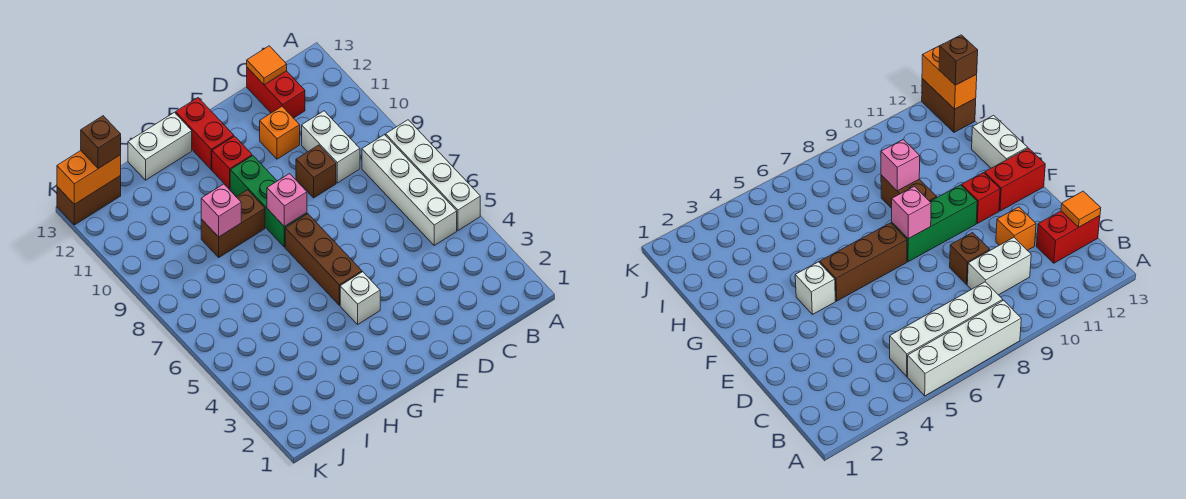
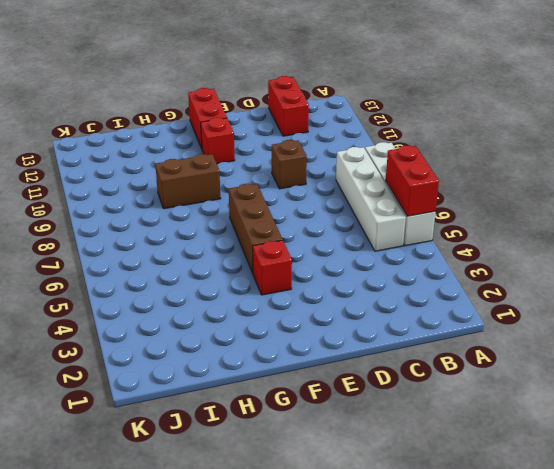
red brick A5:A6 level 2 -> none
red brick F4 level 1 -> white brick F4 level 1
none -> white brick C9:C10 level 1
none -> orange brick D11 level 1
none -> green brick F8:F10 level 1

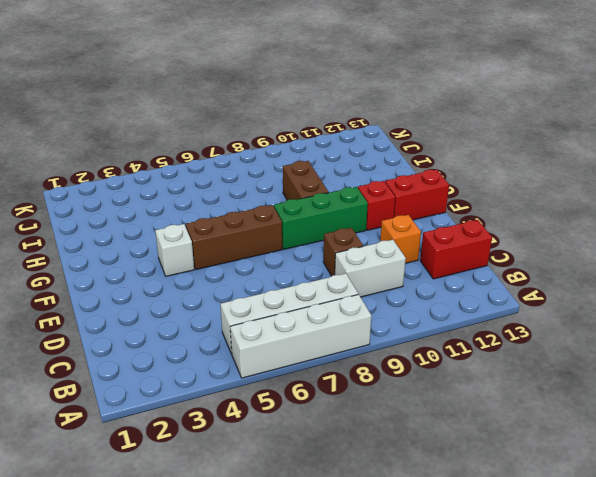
none -> white brick G13:H13 level 1
none -> brown brick J13:K13 level 1
none -> orange tile C13 level 2

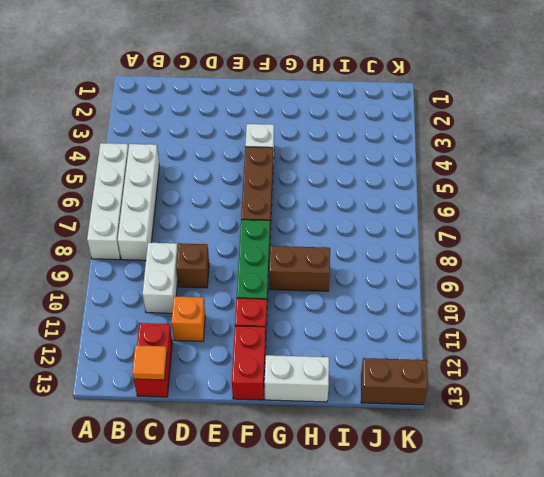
none -> pink brick F8 level 2
none -> pink brick H9 level 2
none -> orange brick J13:K13 level 2

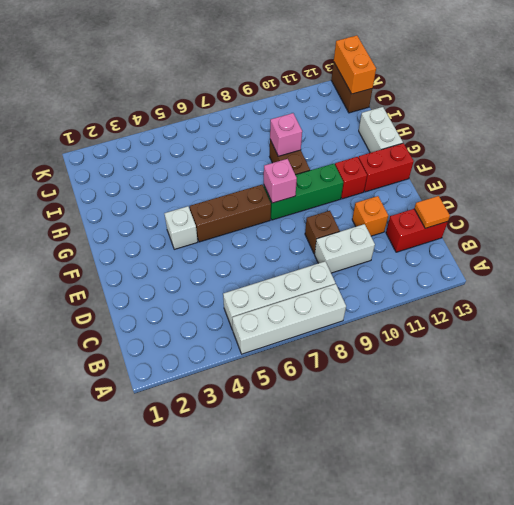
none -> brown brick J13 level 3

